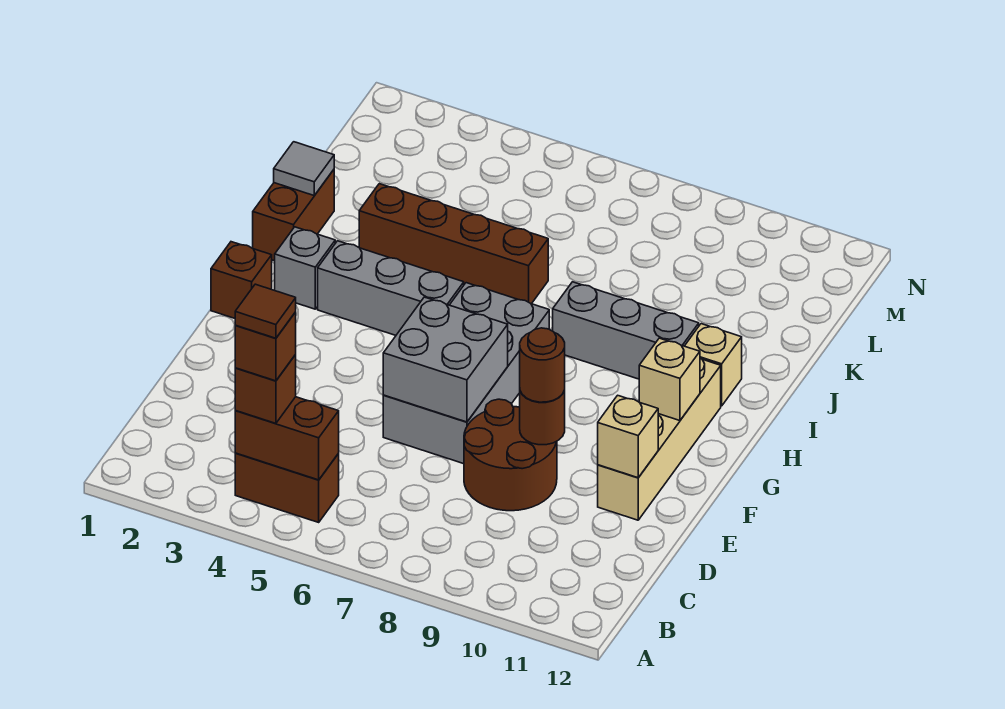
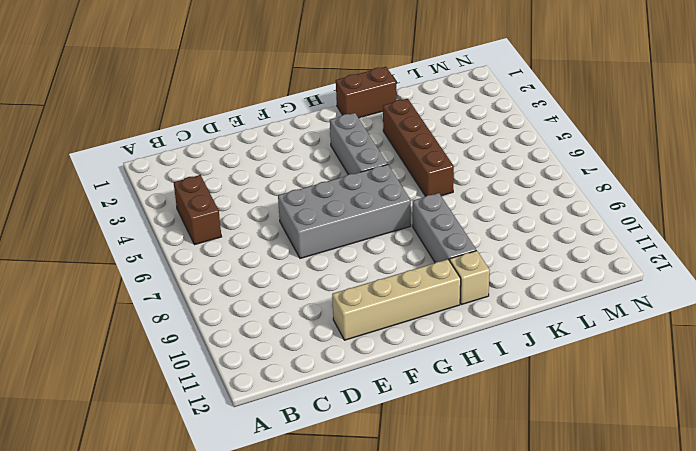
none -> brown round brick D8:E9 level 1
none -> brown brick G1 level 1
none -> grey brick H2 level 1

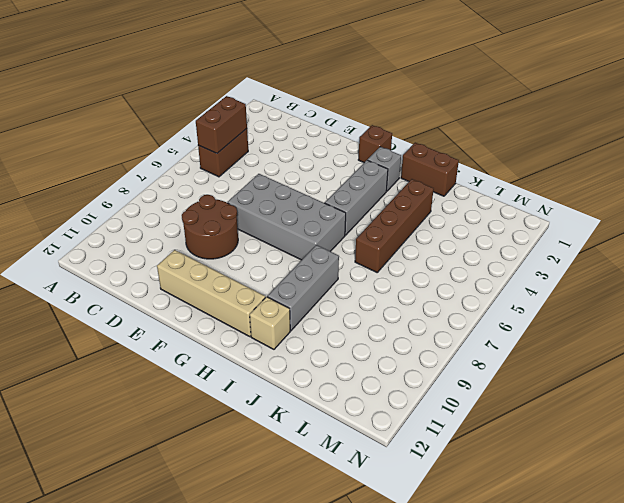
none -> grey brick E6:F7 level 2
none -> brown round brick E9 level 2
none -> tan brick E11 level 2

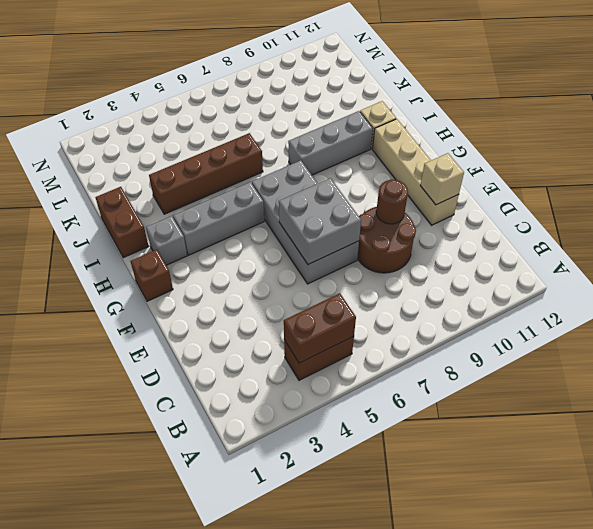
none -> tan brick G11 level 2
none -> grey tile J1 level 2
none -> brown brick B4 level 3

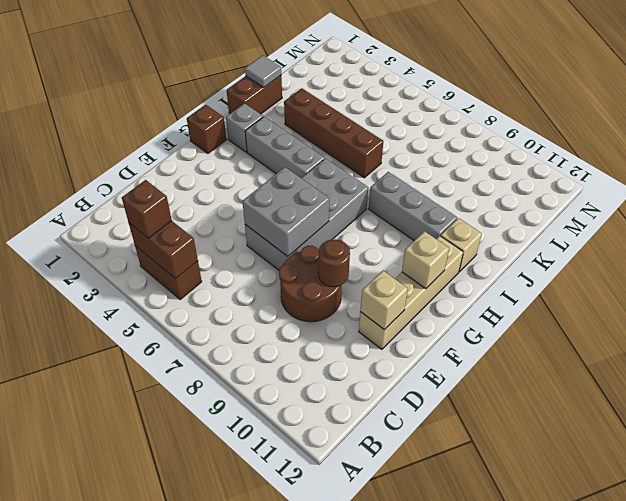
none -> brown round brick E9 level 3
none -> brown brick B4 level 4
none -> brown tile B4 level 5

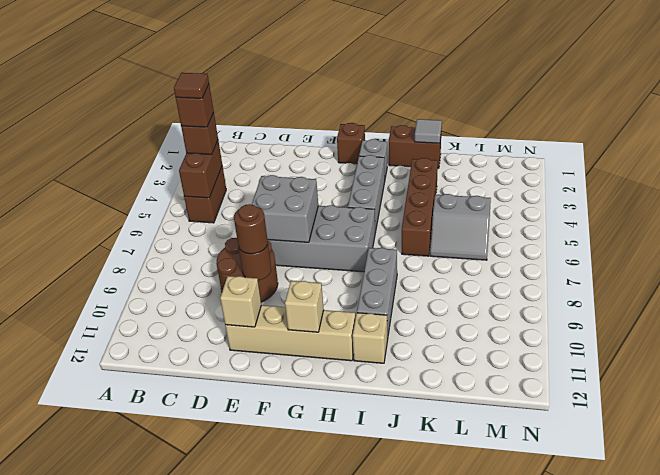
grey slope K5:L6 level 1 top 5 -> none

